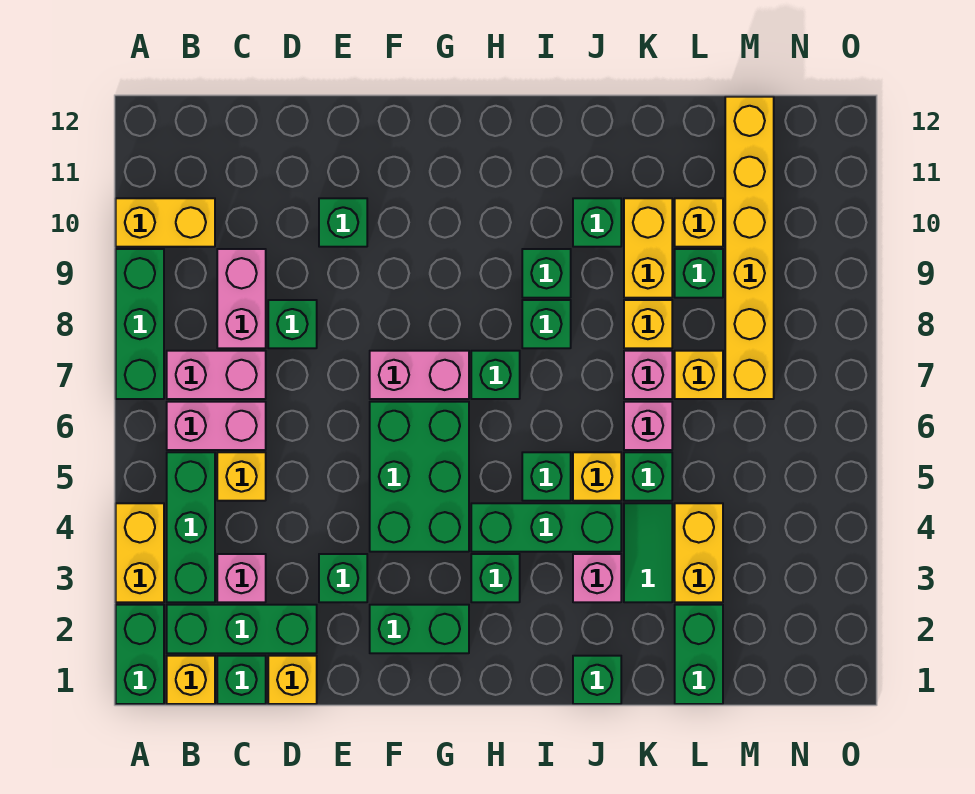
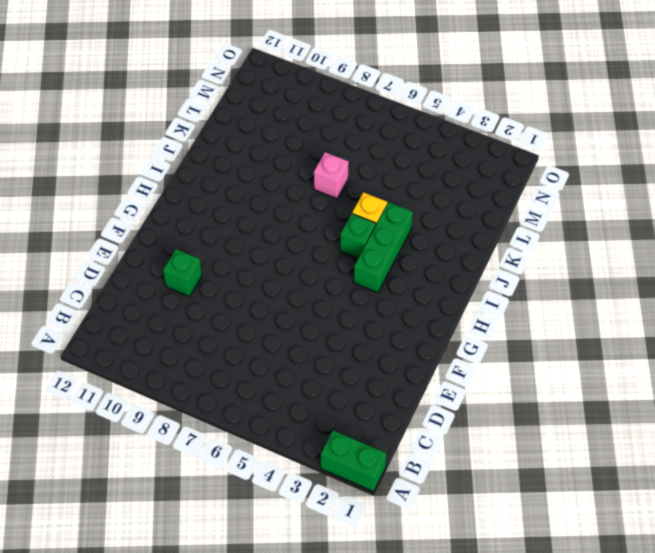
none -> yellow brick A3:A4 level 1
none -> green brick A7:A9 level 1
none -> yellow brick A10:B10 level 1
none -> yellow brick B1 level 1

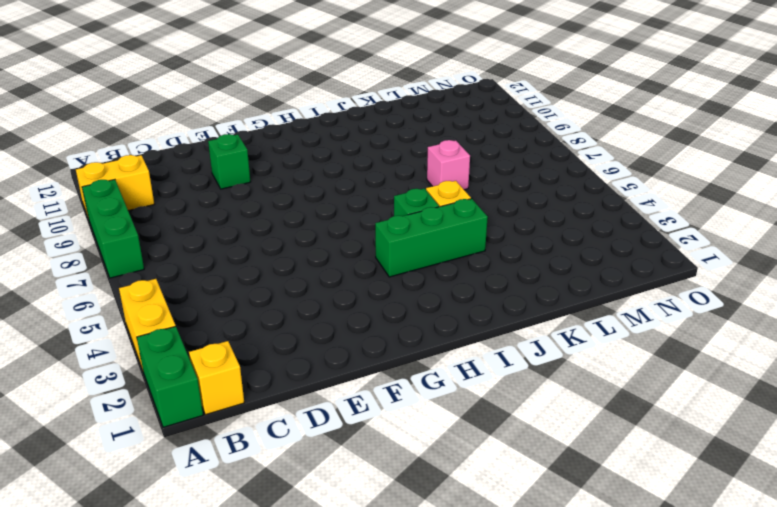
none -> green brick B2:D2 level 1
none -> green brick B3:B5 level 1
none -> pink brick B6:C6 level 1
none -> pink brick B7:C7 level 1

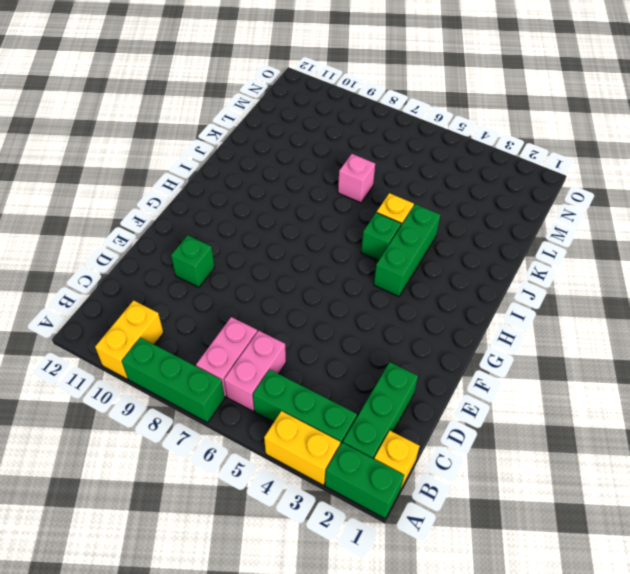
none -> green brick C1 level 1
none -> pink brick C3 level 1
none -> yellow brick C5 level 1
none -> pink brick C8:C9 level 1

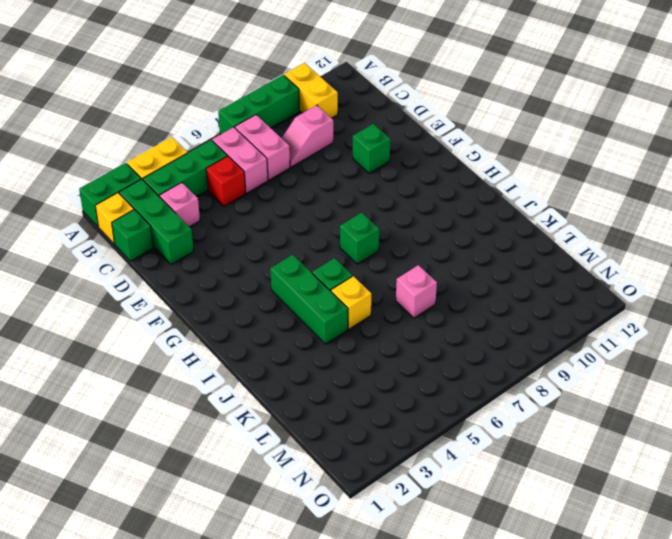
red brick C5 level 1 -> yellow brick C5 level 1
pink slope C8:C9 level 1 top 9 -> pink brick C8:C9 level 1
none -> yellow brick D1 level 1
none -> green brick D8 level 1
none -> green brick E3 level 1
none -> green brick F2:G2 level 1

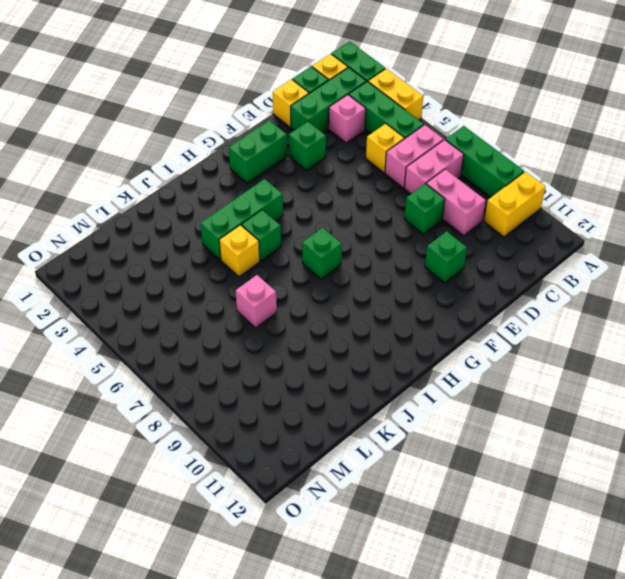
none -> green brick F4:G6 level 1
none -> pink brick F7:G7 level 1
none -> green brick H3 level 1
none -> green brick I8 level 1

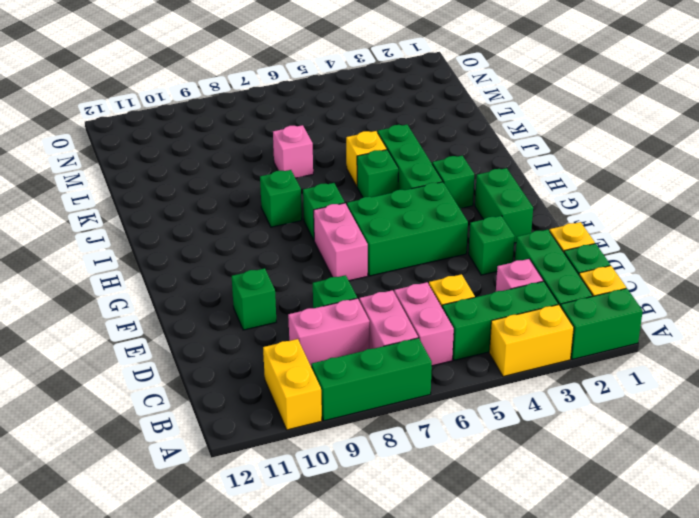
none -> green brick I9 level 1
none -> green brick J1 level 1
none -> pink brick J3 level 1
none -> green brick J10 level 1

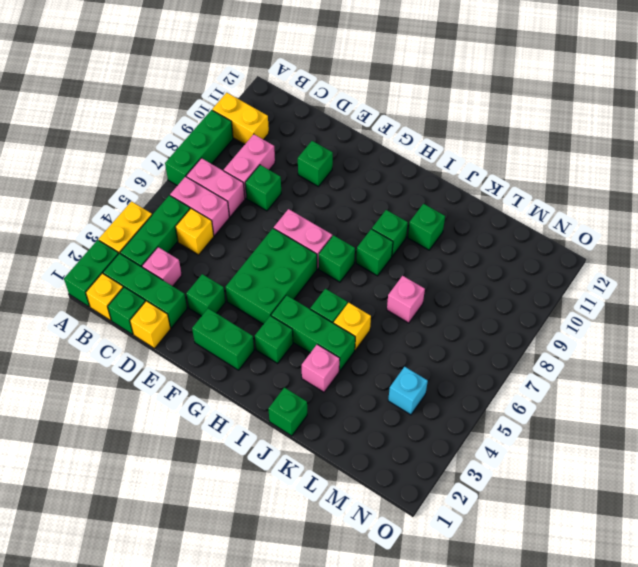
cyan brick M4 level 1 -> none
none -> green tile K3:K4 level 1
none -> green brick K5 level 1
none -> pink brick K6 level 1
none -> yellow brick K8 level 1

